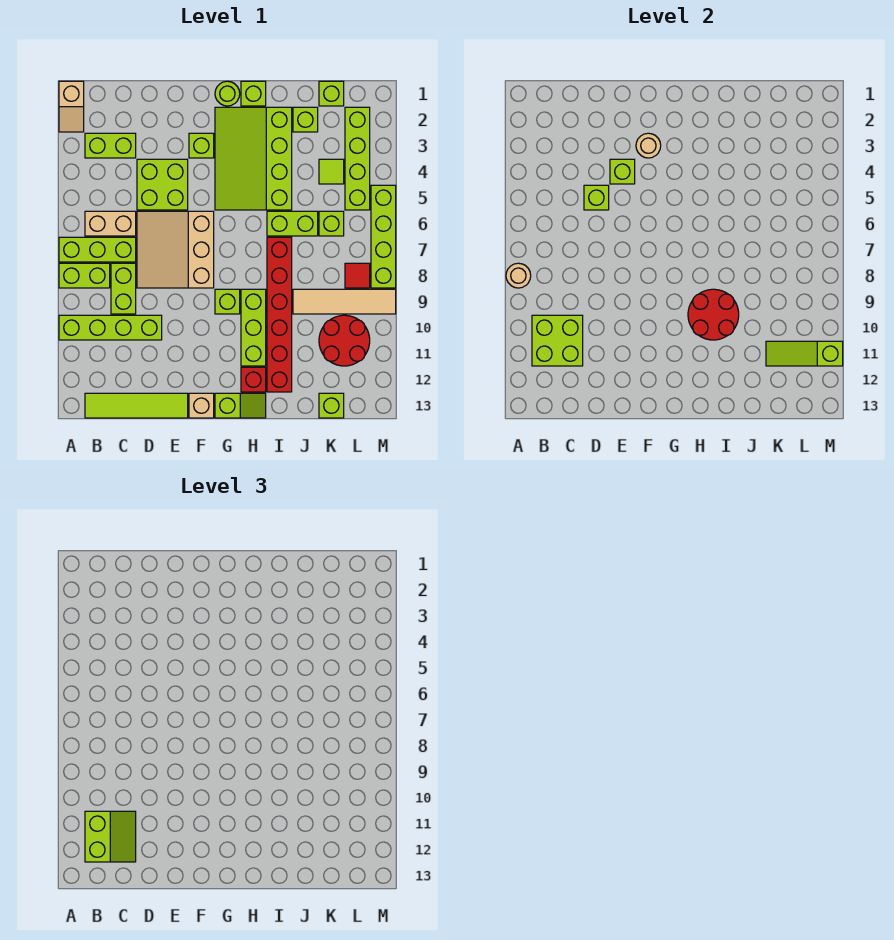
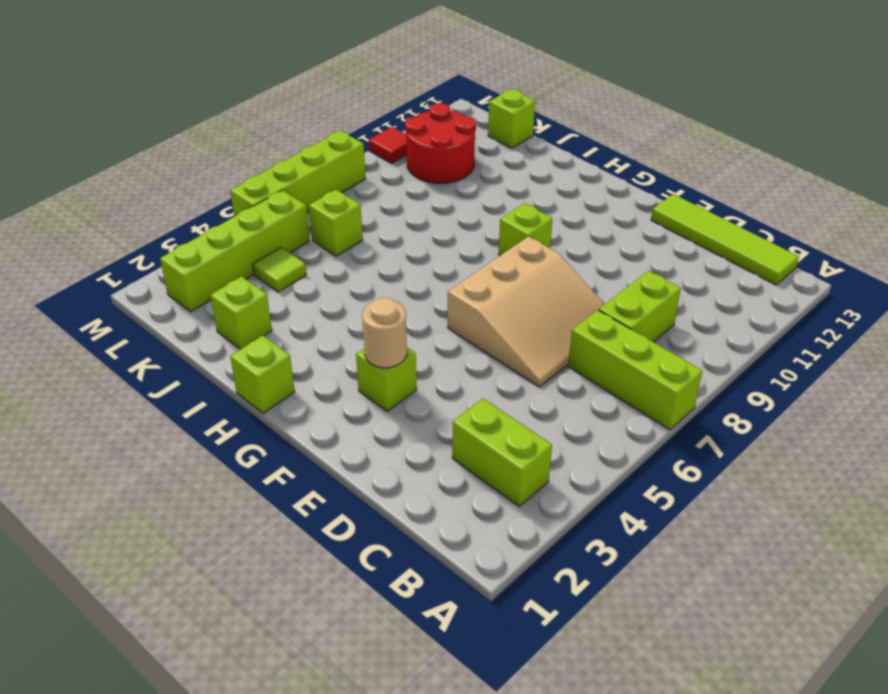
red tile M10 level 1 -> red tile L8 level 1
none -> tan slope A1:A2 level 1 top 1
none -> lime brick A8:B8 level 1
none -> lime brick A10:D10 level 1
none -> tan brick B6:C6 level 1

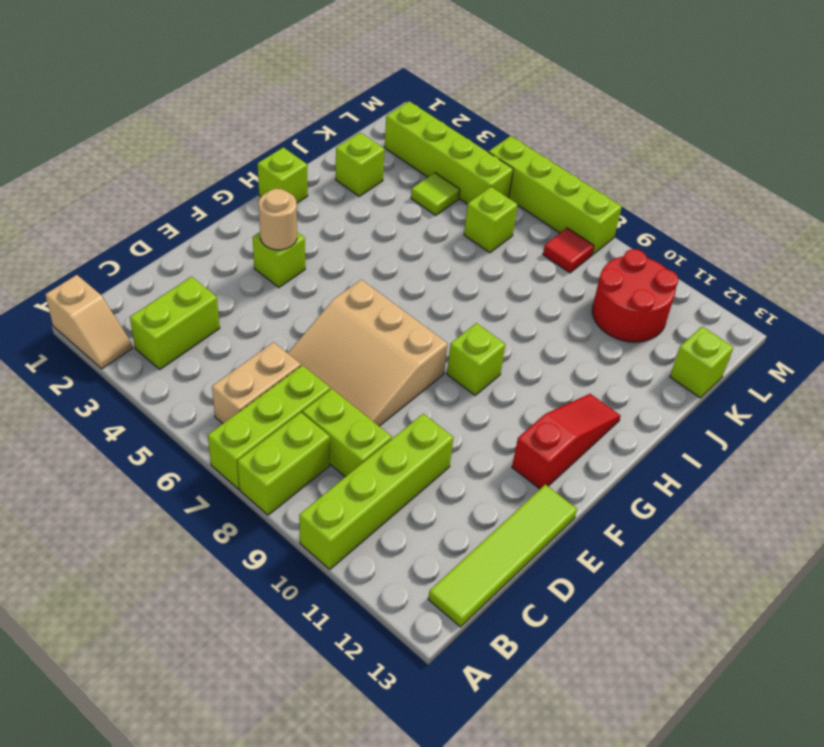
red slope F12:H12 level 1 top F -> red brick H12 level 1
none -> lime brick D4:E5 level 1
none -> tan brick F13 level 1
none -> lime round brick G1 level 1
none -> lime slope G2:I5 level 1 top I

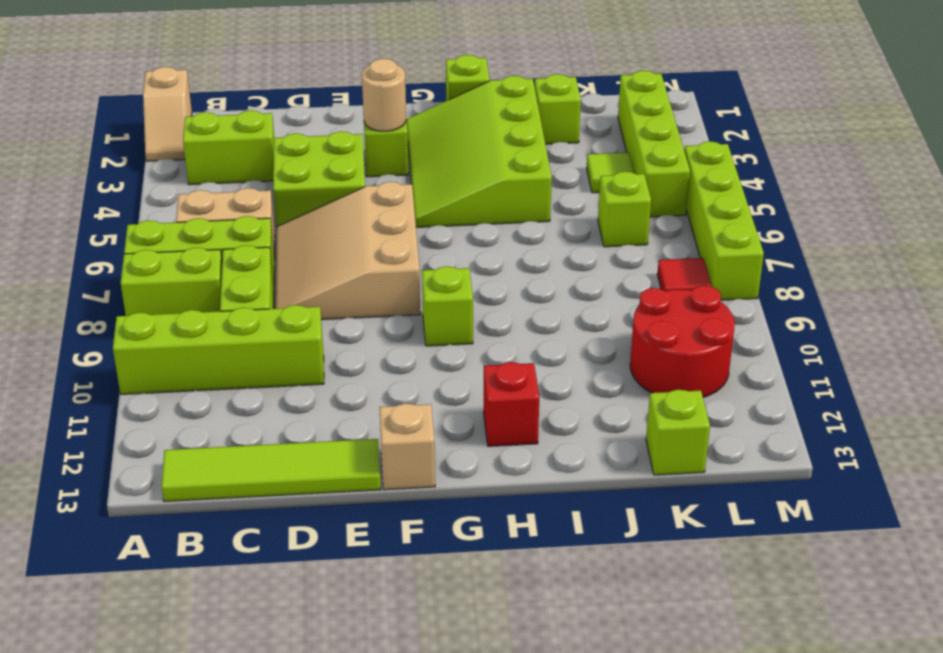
none -> lime round brick G1 level 1
none -> lime slope G13:H13 level 1 top G
none -> lime brick H9:H11 level 1
none -> lime brick I6:J6 level 1

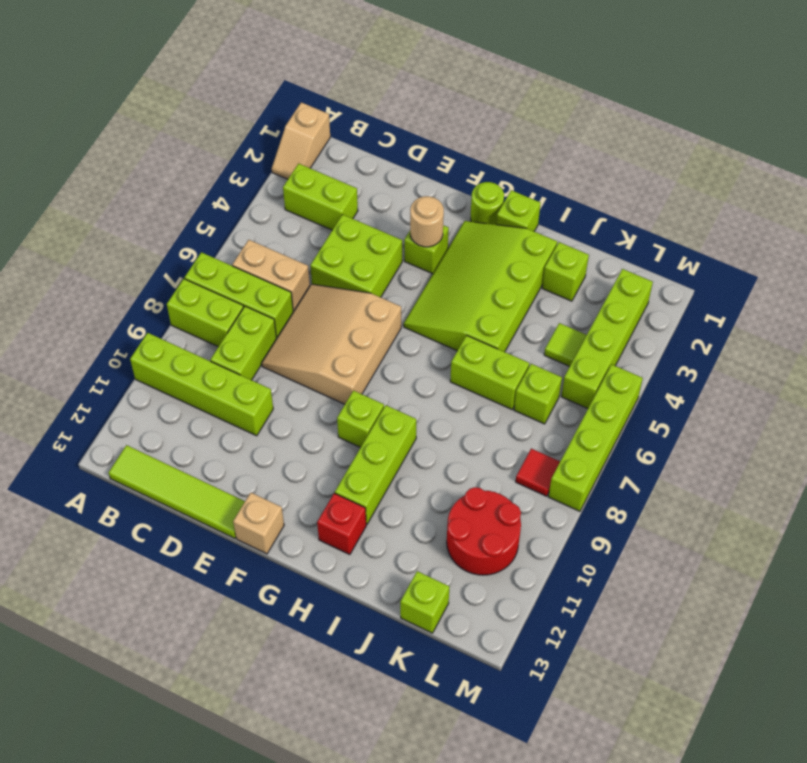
none -> lime slope G13:H13 level 1 top G
none -> red brick I7:I12 level 1
none -> tan tile J9:M9 level 1
none -> lime brick K1 level 1

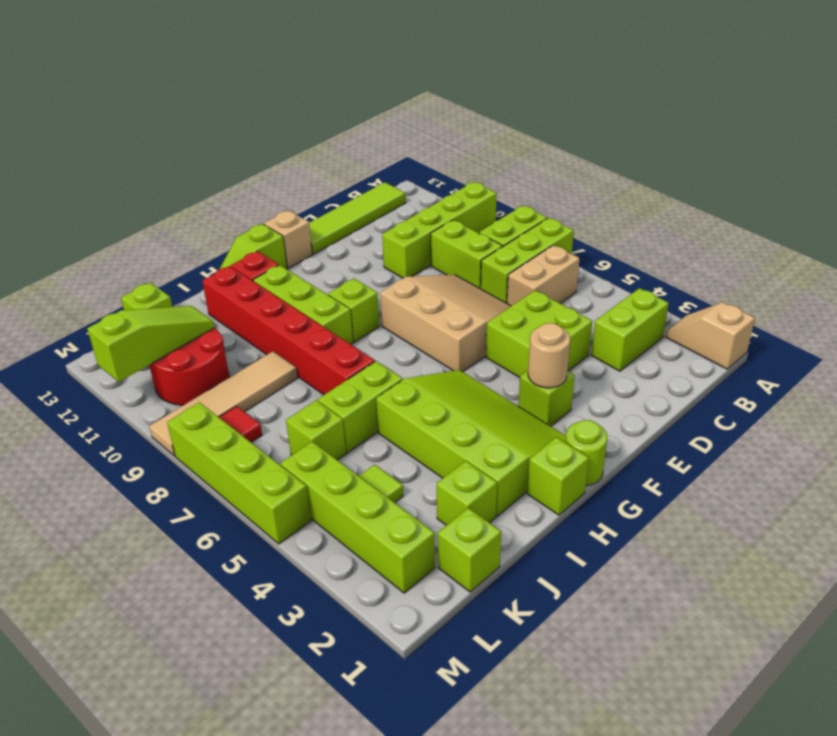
none -> tan round brick A8 level 2
none -> lime brick B10:C11 level 2
none -> lime brick D5 level 2
none -> lime brick E4 level 2

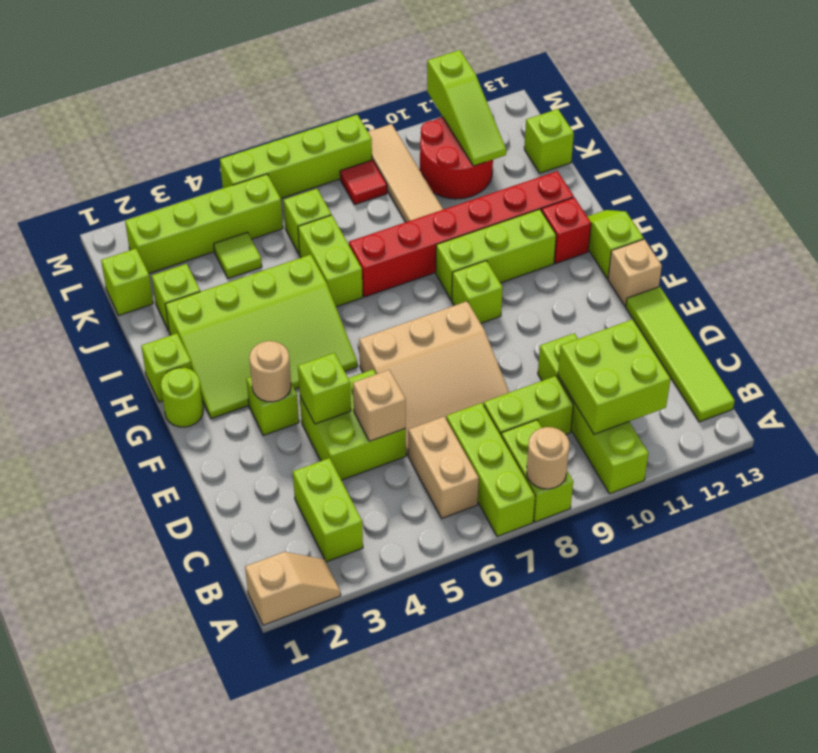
tan brick D5 level 2 -> lime brick D5 level 2
none -> red round brick H9:I10 level 2
none -> lime slope B11:C12 level 3 top B

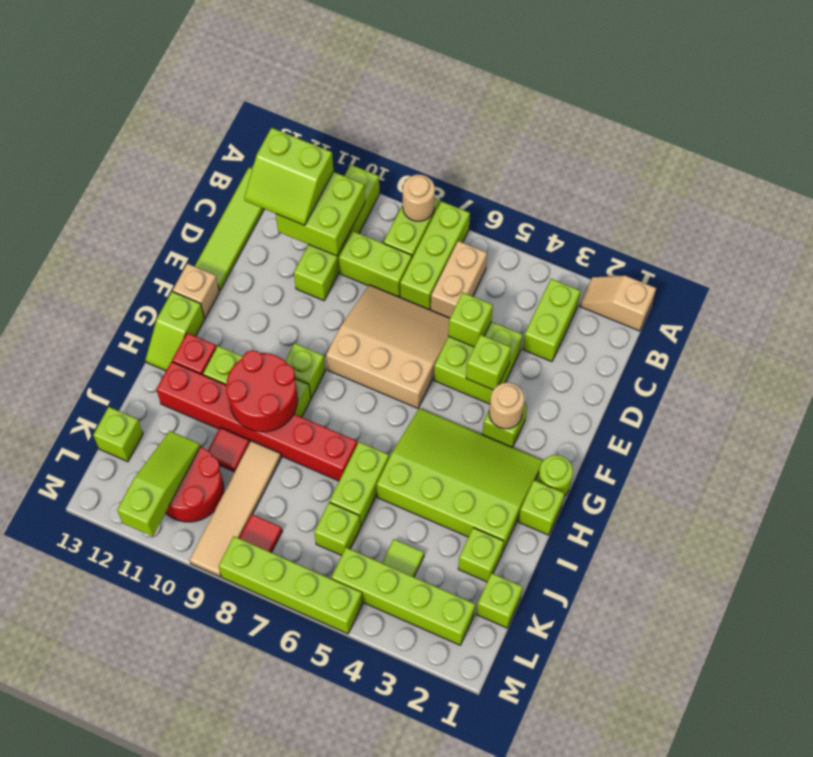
red tile J10 level 1 -> none

